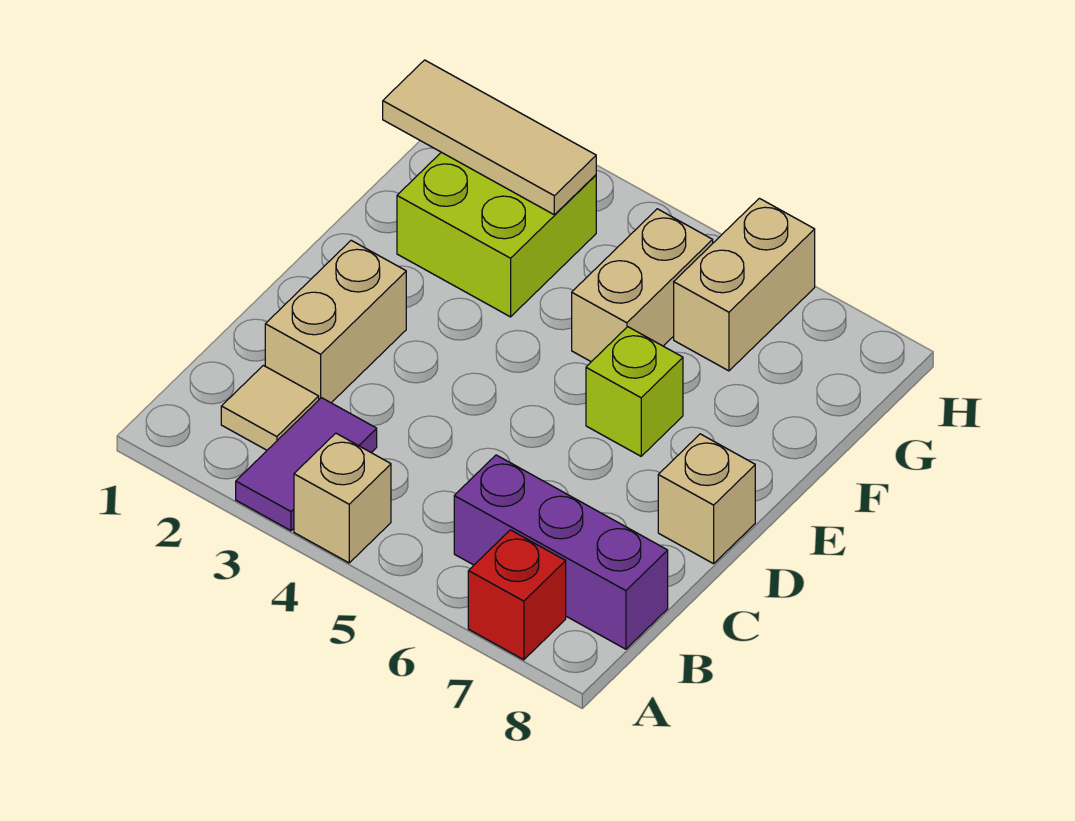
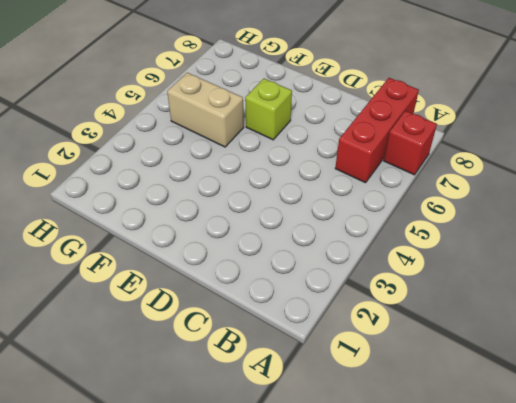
red brick B6:B8 level 1 -> purple brick B6:B8 level 1
none -> purple tile A3:B3 level 1
none -> tan brick A4 level 1
none -> tan tile B2 level 1

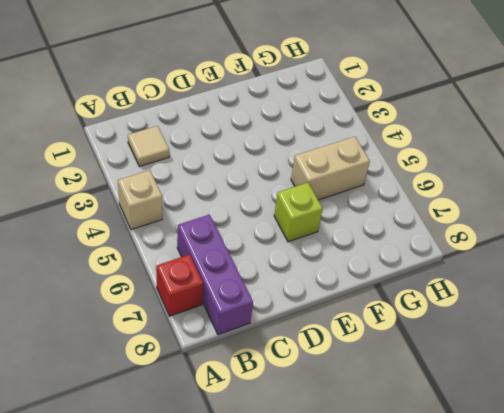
none -> purple tile A3:B3 level 1
none -> tan brick C2:D2 level 1
none -> tan brick D8 level 1

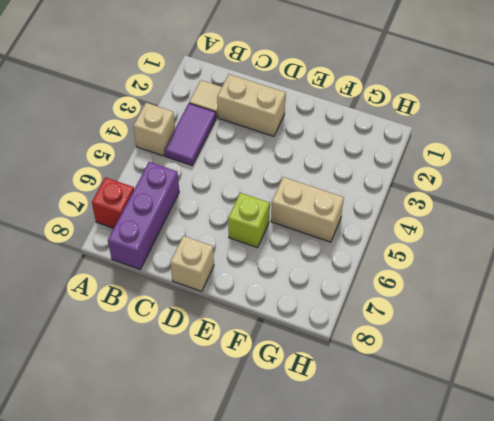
purple tile B3:B4 level 1 -> purple tile A3:B3 level 1
none -> lime brick F2:G3 level 1
none -> tan brick G6:H6 level 1
none -> tan tile G1:G3 level 2

